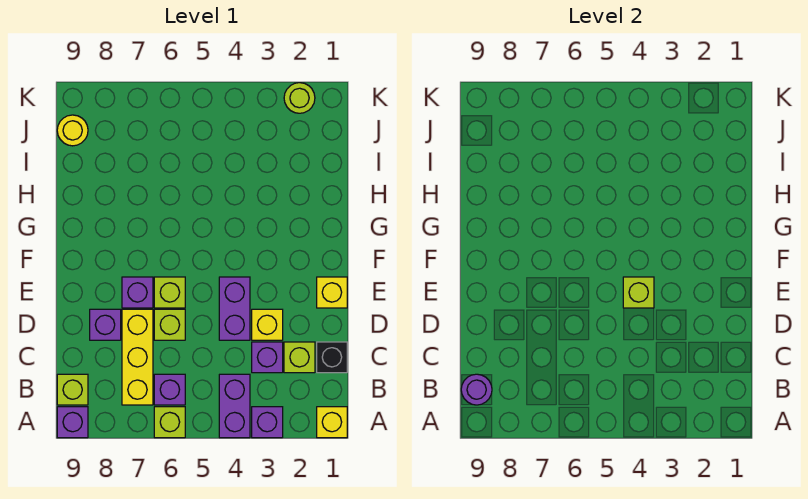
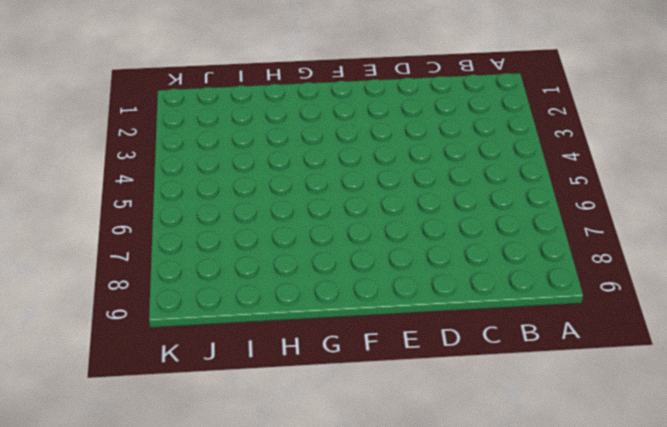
none -> yellow brick A1 level 1
none -> purple brick A3 level 1
none -> purple brick A4:B4 level 1

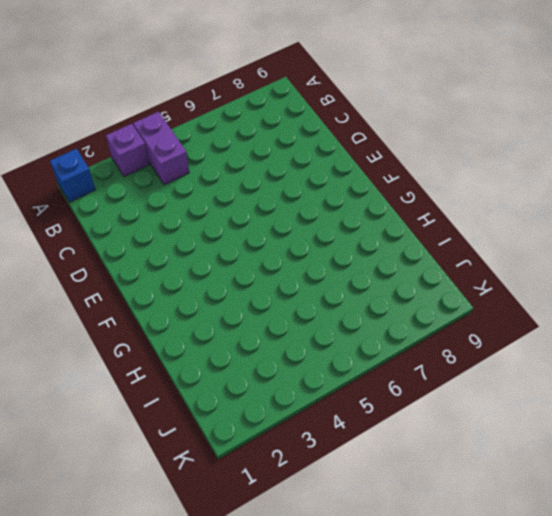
blue brick A1 level 1 -> yellow brick A1 level 1
none -> lime brick A6 level 1
none -> purple brick A9 level 1
none -> purple brick B6 level 1

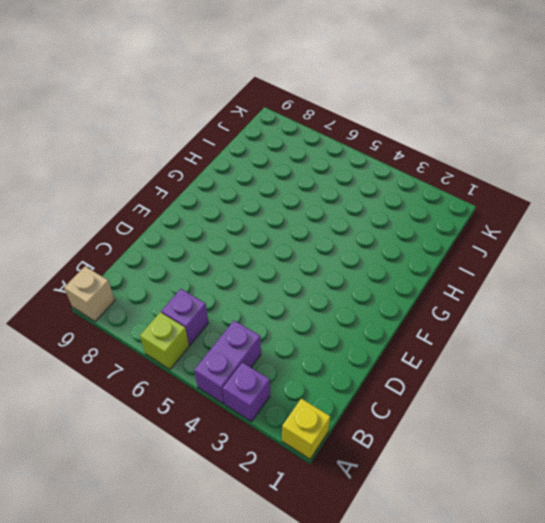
tan brick A9 level 1 -> purple brick A9 level 1
none -> yellow brick B7:D7 level 1
none -> lime brick B9 level 1
none -> black brick C1 level 1

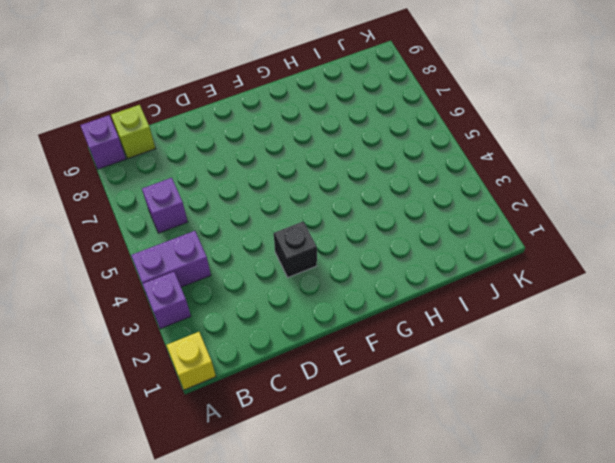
black brick E3 level 1 -> black brick C1 level 1
none -> lime brick A6 level 1
none -> yellow brick B7:D7 level 1
none -> lime brick C2 level 1

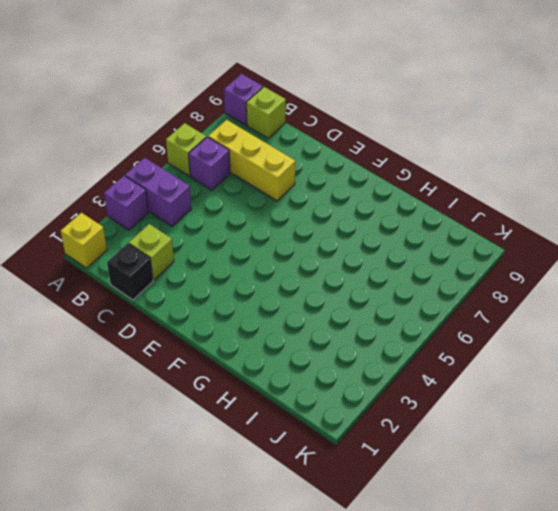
none -> purple brick C3 level 1
none -> yellow brick D3 level 1
none -> purple brick D4:E4 level 1

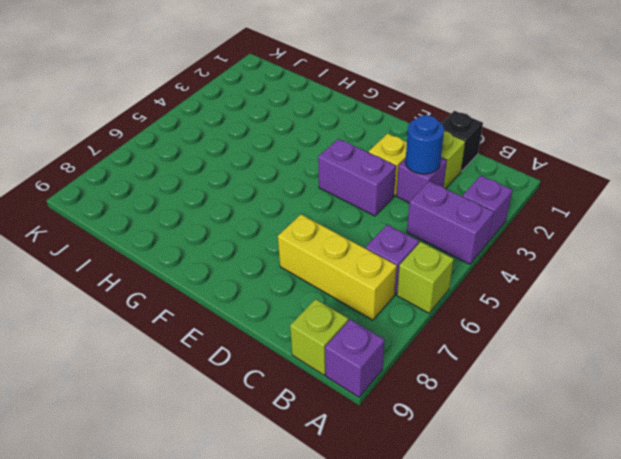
blue round brick C3 level 2 -> none
none -> yellow brick A1 level 1
none -> lime brick D6 level 1
none -> purple brick D8 level 1

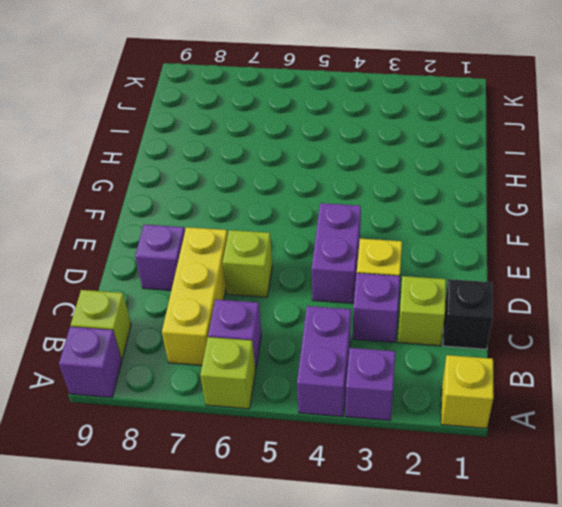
none -> yellow brick E1 level 1
none -> lime brick E6 level 1
none -> purple brick E7 level 1

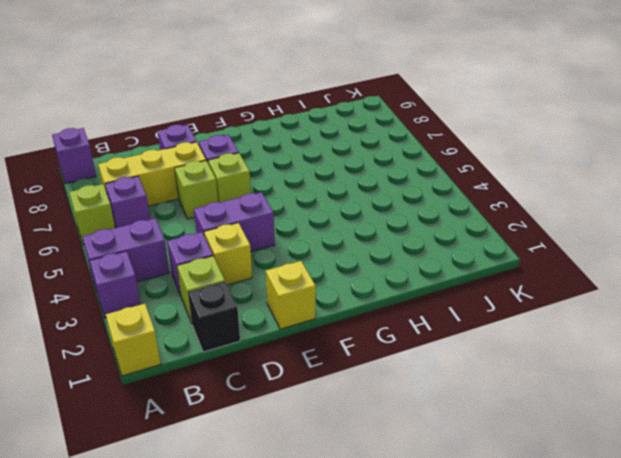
none -> lime brick B9 level 1
none -> yellow round brick J9 level 1
none -> lime round brick K2 level 1

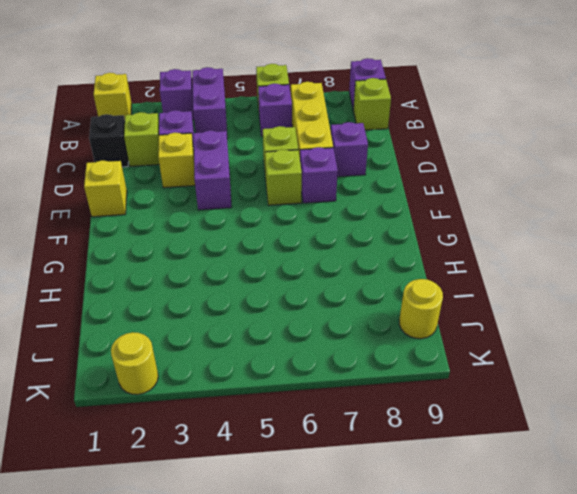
yellow round brick K2 level 1 -> lime round brick K2 level 1
none -> purple round brick B9 level 2
none -> lime brick E4 level 2

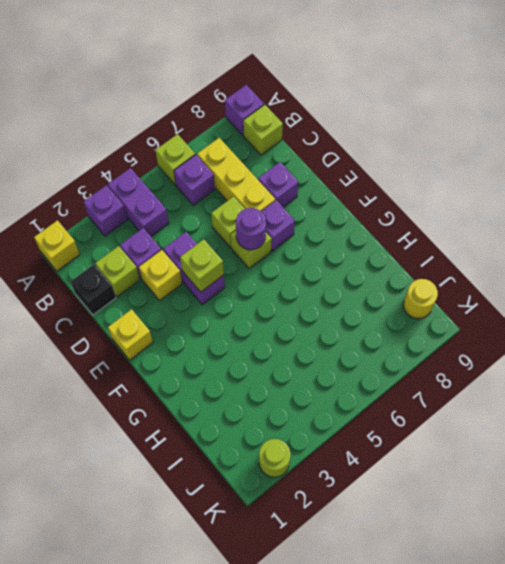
purple round brick E6 level 2 -> purple round brick B9 level 2

